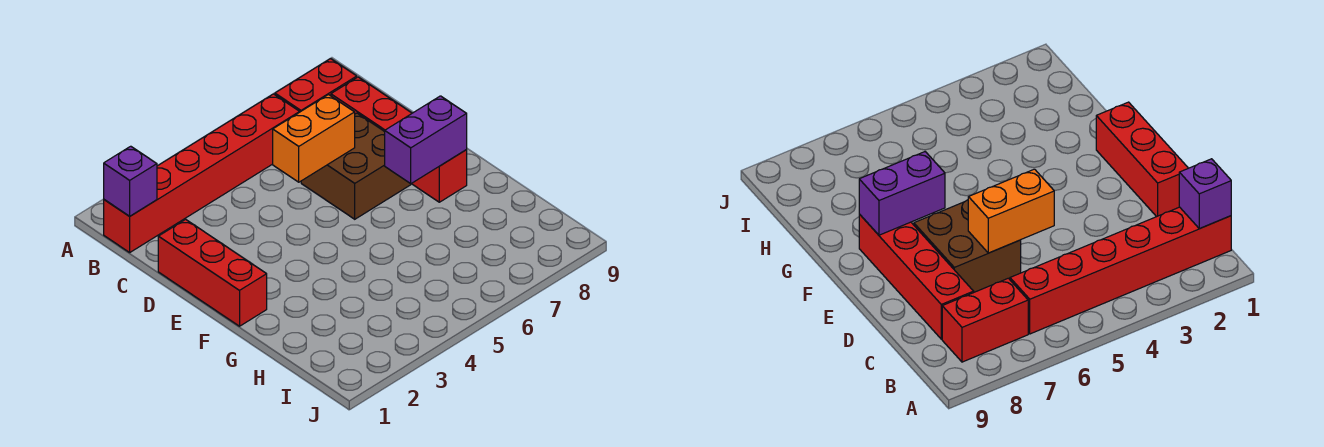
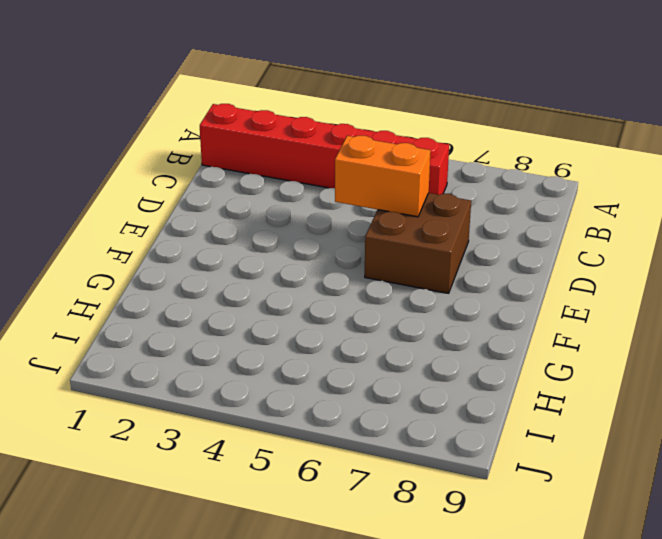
none -> red brick B7:B8 level 1
none -> red brick C8:F8 level 1

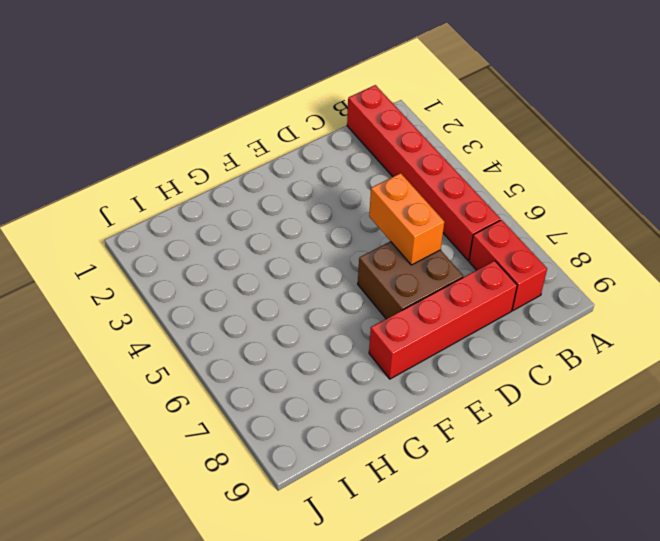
none -> red brick D1:F1 level 1
none -> purple brick B1 level 2

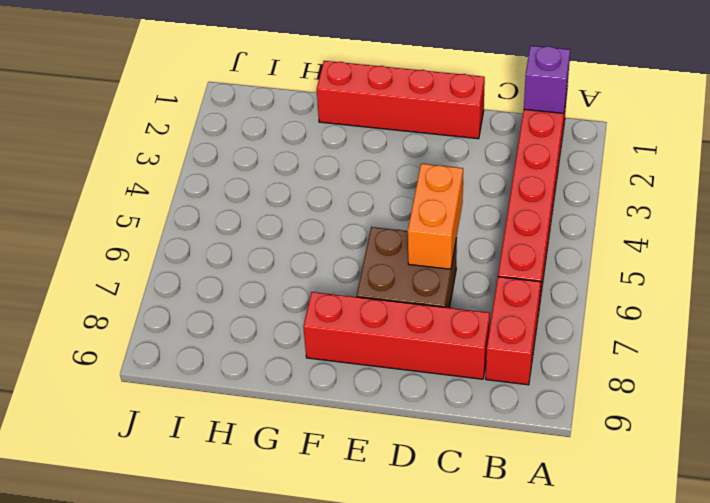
red brick D1:G1 level 1 -> red brick D1:F1 level 1
none -> purple brick F7:F8 level 2

